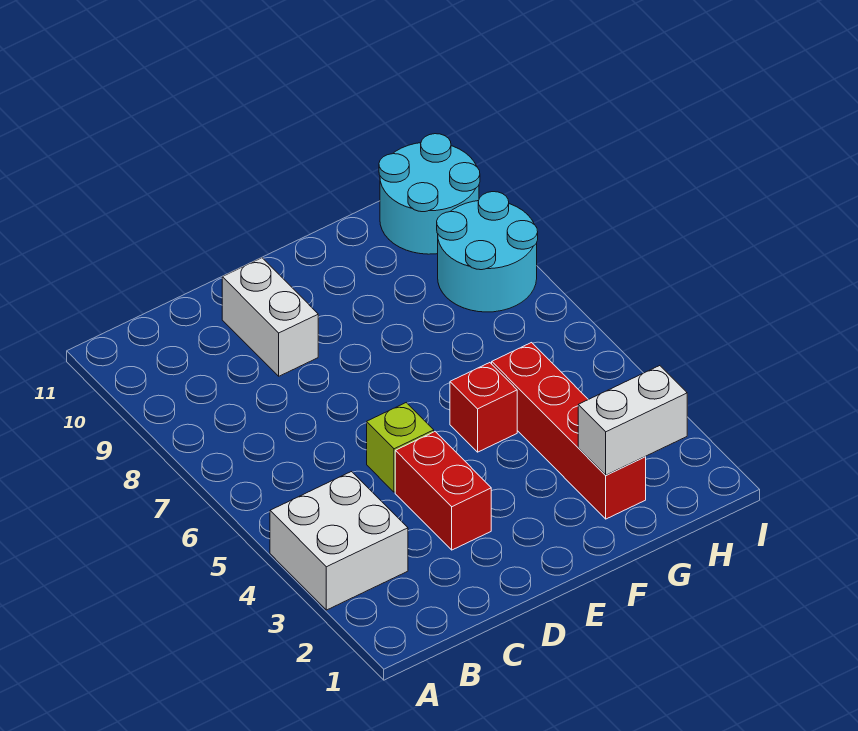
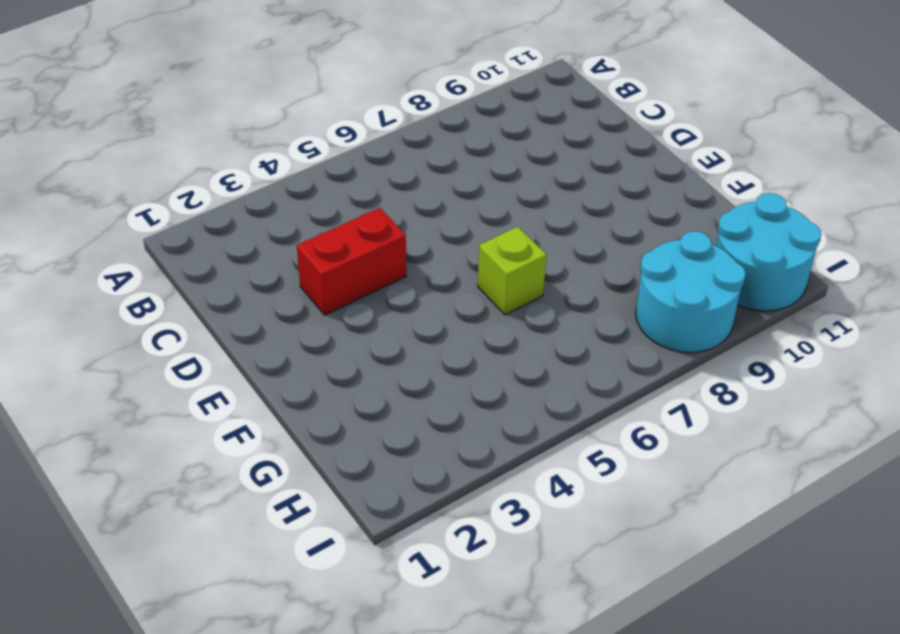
lime brick F6 level 1 -> lime brick D5 level 1
none -> white brick A3:B4 level 1
none -> white brick D9:D10 level 1

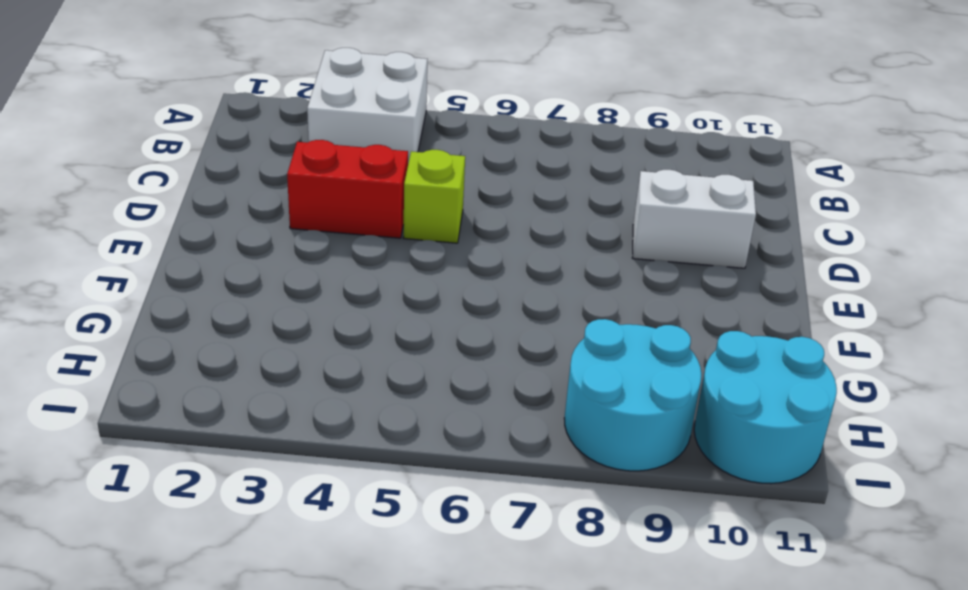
none -> red brick F5 level 1
none -> red brick G2:G5 level 1

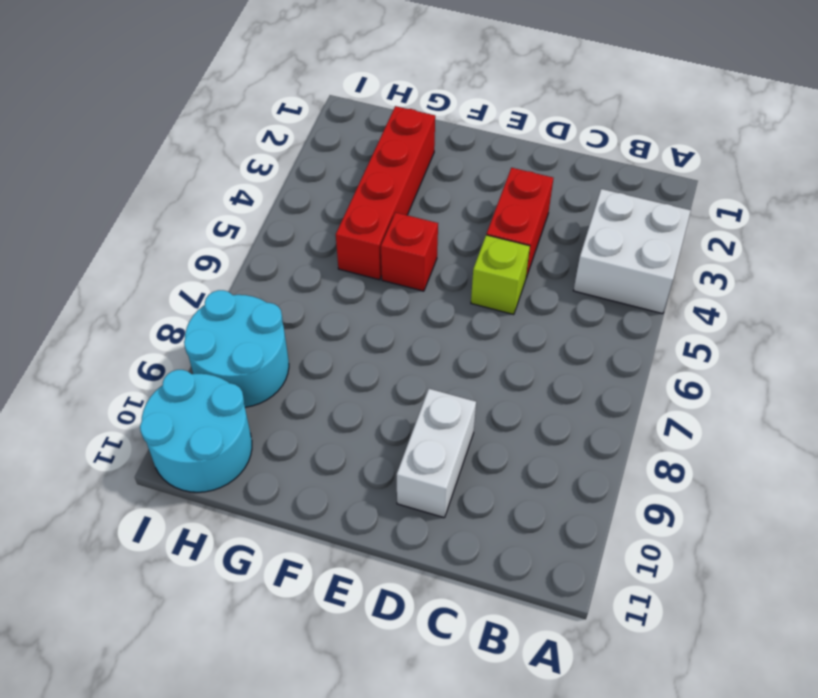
none -> white brick G2:H2 level 2

